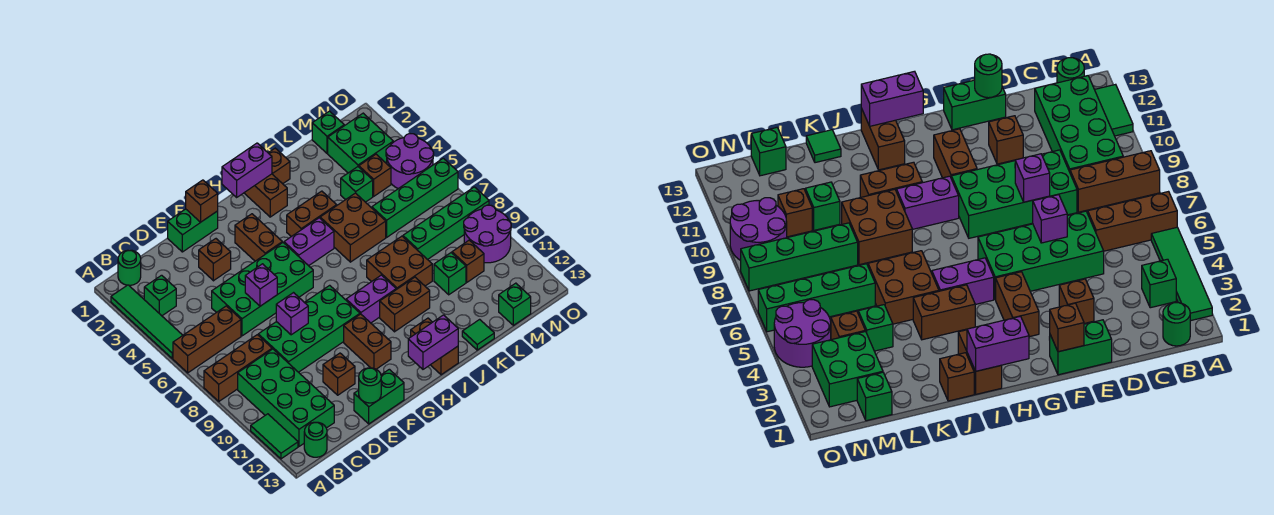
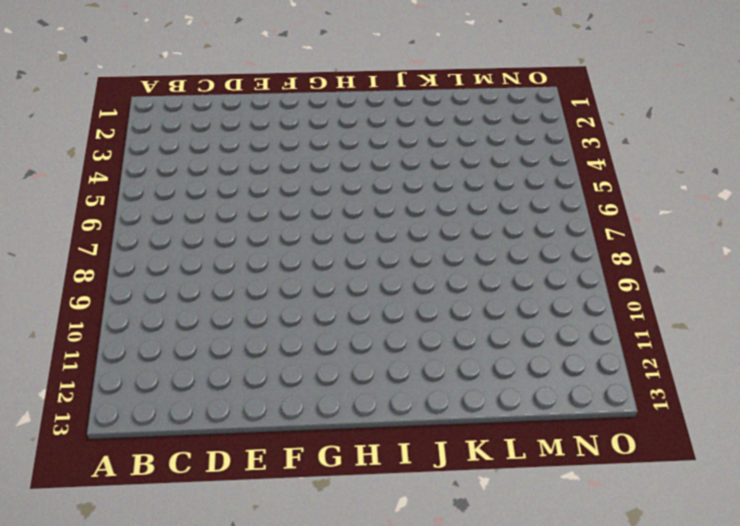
none -> green tile A2:A5 level 1
none -> brown brick A6:C6 level 1
none -> brown brick A8:C8 level 1
none -> green tile A11:A12 level 1

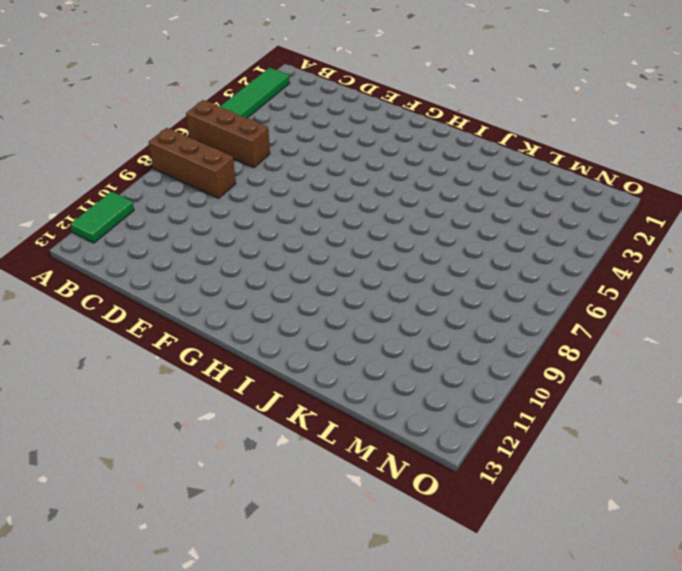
none -> green round brick B1 level 1
none -> green brick B3 level 1
none -> green brick B9:C12 level 1
none -> green round brick B13 level 1

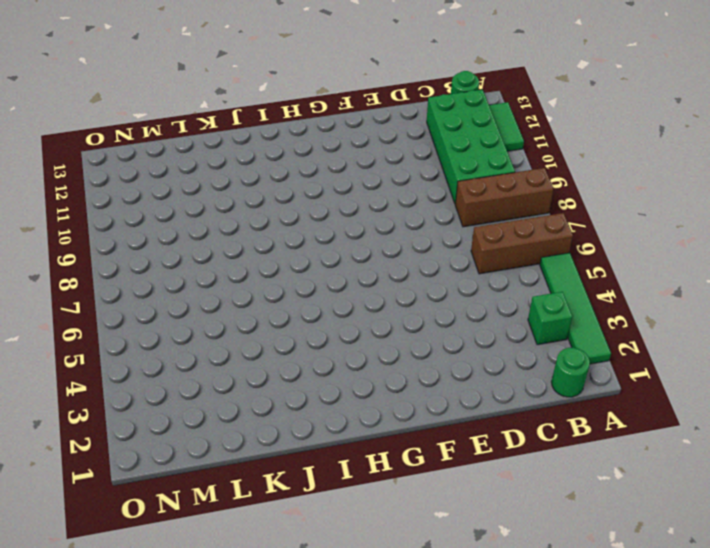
none -> green brick D5:G6 level 1
none -> green brick D8:G9 level 1
none -> green brick E1:F1 level 1
none -> brown brick E3 level 1

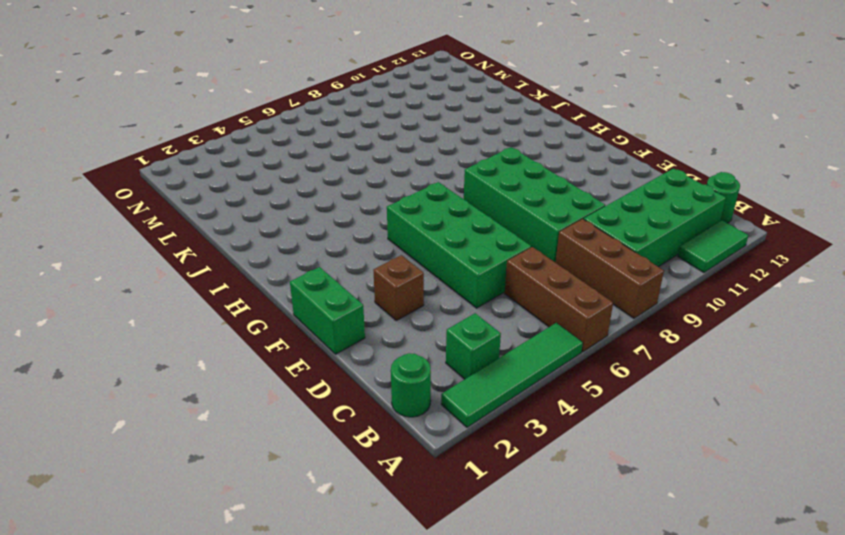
none -> brown brick E11 level 1
none -> green brick E13:F13 level 1
none -> brown brick G3:G4 level 1
none -> brown brick G10:G11 level 1

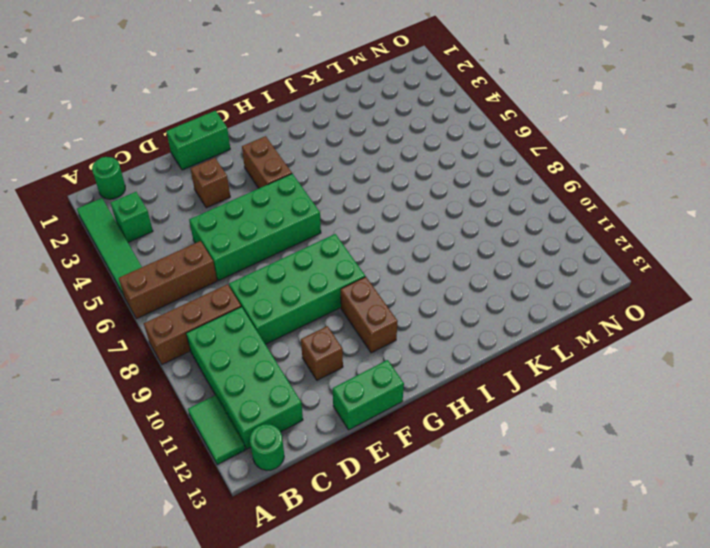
none -> purple brick H5:I5 level 1
none -> purple brick H9:I9 level 1
none -> brown brick I1:I2 level 1
none -> brown brick I4:J4 level 1

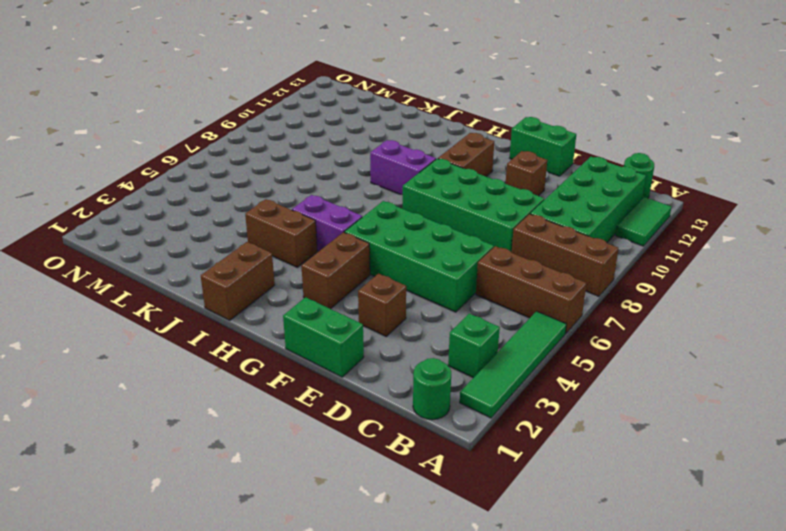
none -> brown brick I10:J10 level 1
none -> brown brick I12:I13 level 1
none -> brown brick J1 level 1
none -> brown brick J5:K6 level 1

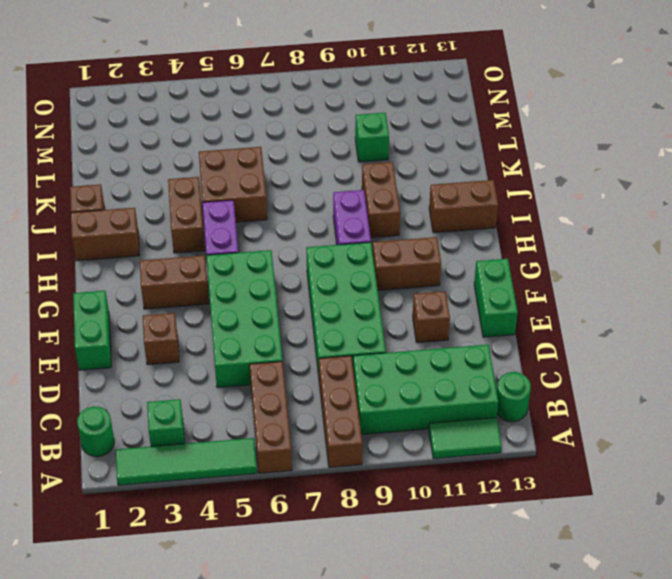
none -> brown brick J8:K9 level 1
none -> green tile K13 level 1
none -> green brick L4 level 1
none -> green brick L6:O6 level 1

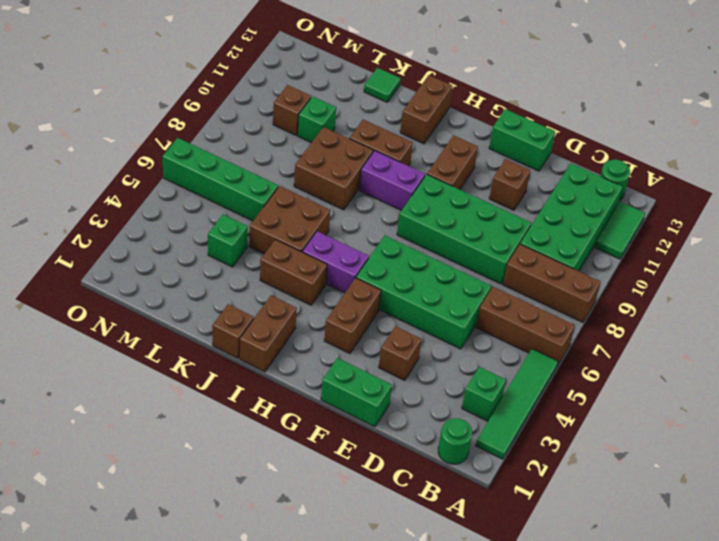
none -> green brick L8:O8 level 1
none -> green brick M1 level 1
none -> green brick M2:N3 level 1
none -> brown brick M4 level 1

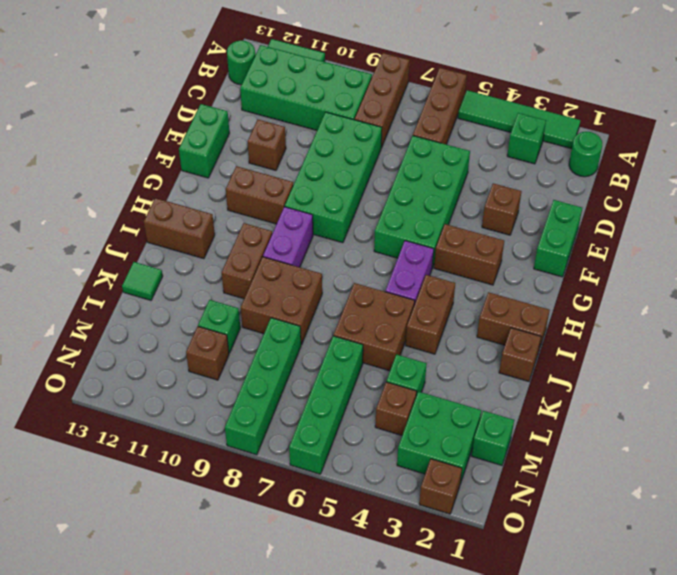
brown brick O2 level 1 -> brown brick F1 level 2
none -> green brick M13 level 1
none -> purple round brick N4:O5 level 1
none -> purple round brick N9:O10 level 1
none -> purple brick E6 level 2

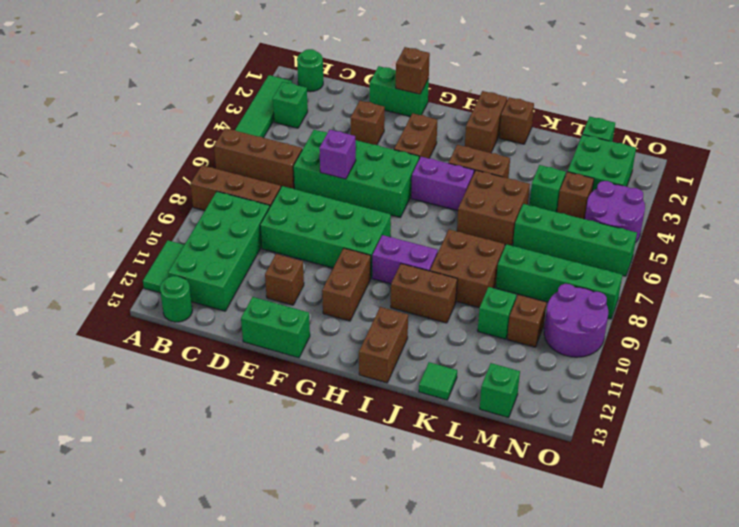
none -> purple brick E8 level 2
none -> green round brick E13 level 2
none -> purple brick H1:I1 level 2
none -> purple brick H13:I13 level 2

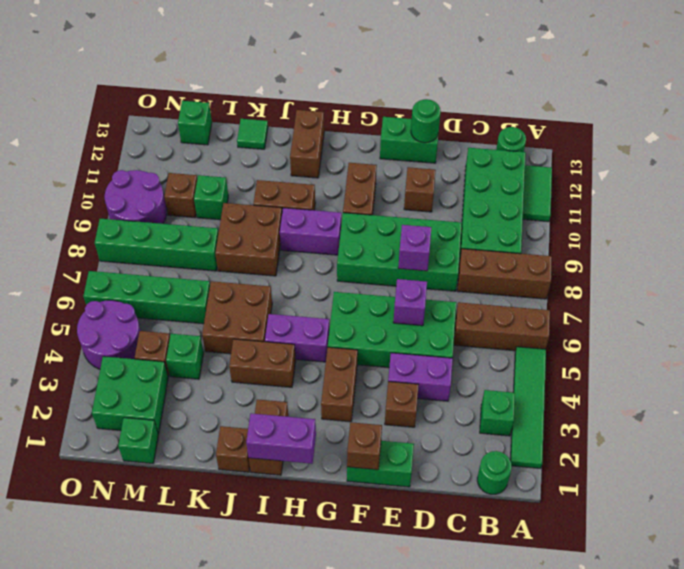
purple brick D4:E4 level 1 -> purple brick H13:I13 level 2

